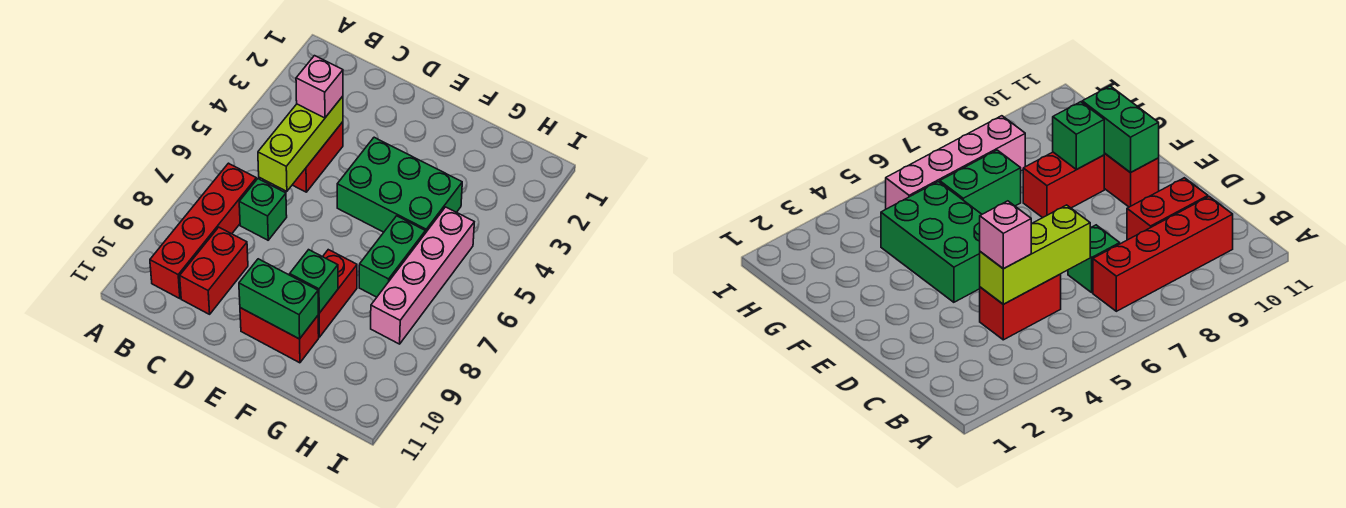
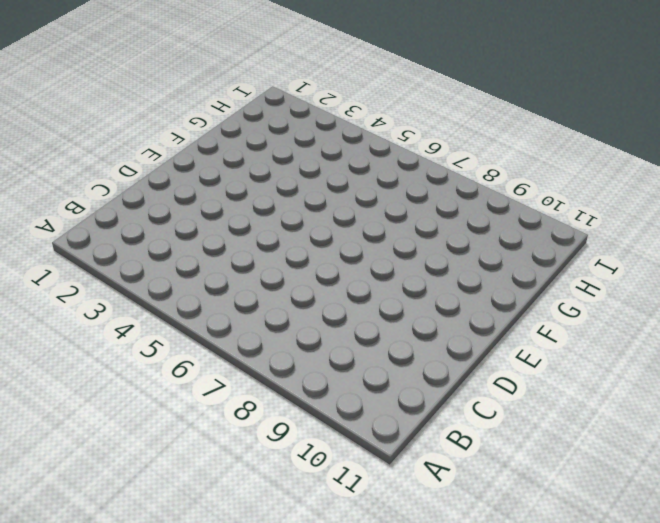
none -> red brick B7:B10 level 1
none -> red brick C4:C5 level 1
none -> green brick C7 level 1

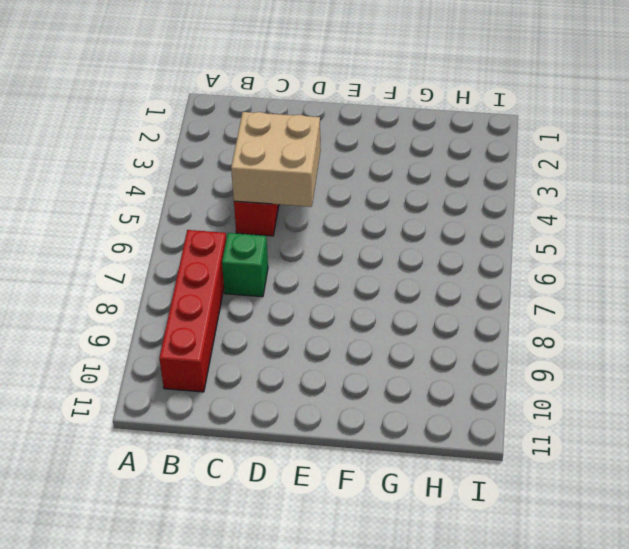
tan brick C4:D5 level 2 -> lime brick C4:C6 level 2
none -> red brick C9:C10 level 1
none -> green brick E4:G5 level 1
none -> red brick E10:F10 level 1

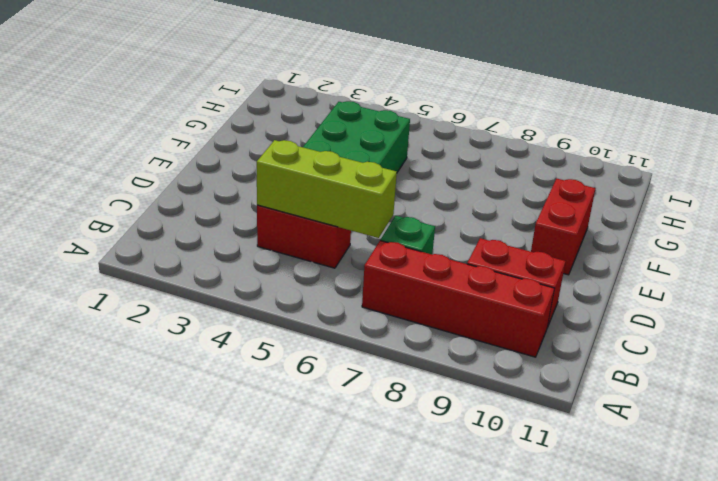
none -> red brick F8:F9 level 1
none -> green brick G6:G7 level 1
none -> pink brick H5:H8 level 1

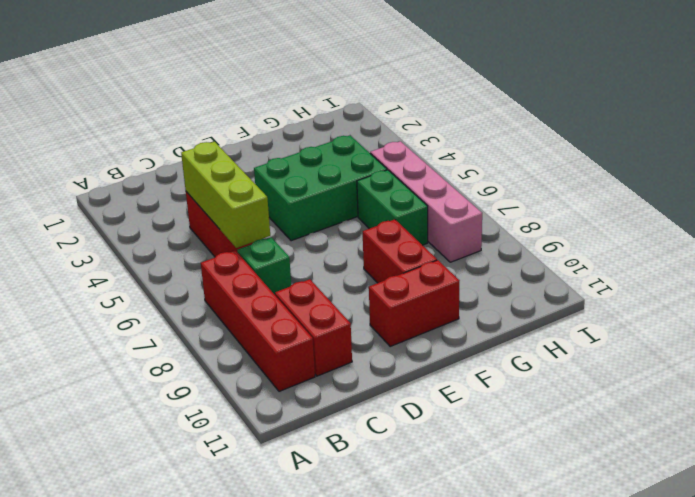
none -> green brick E10:F10 level 2
none -> green brick F9 level 2
none -> pink brick C4 level 3

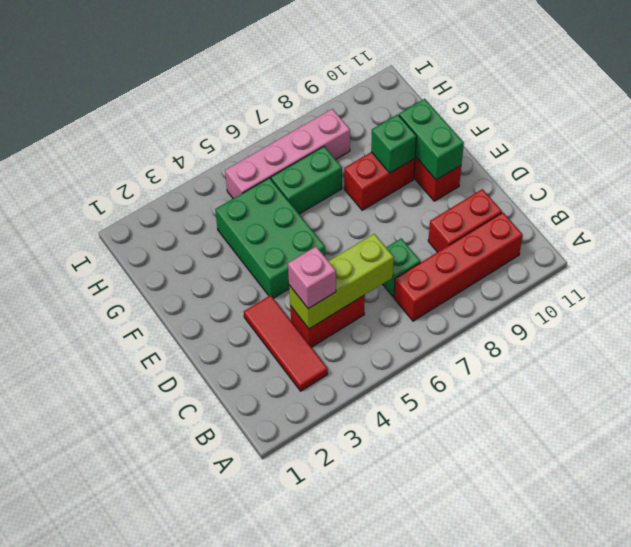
red tile B3:D3 level 1 -> none

